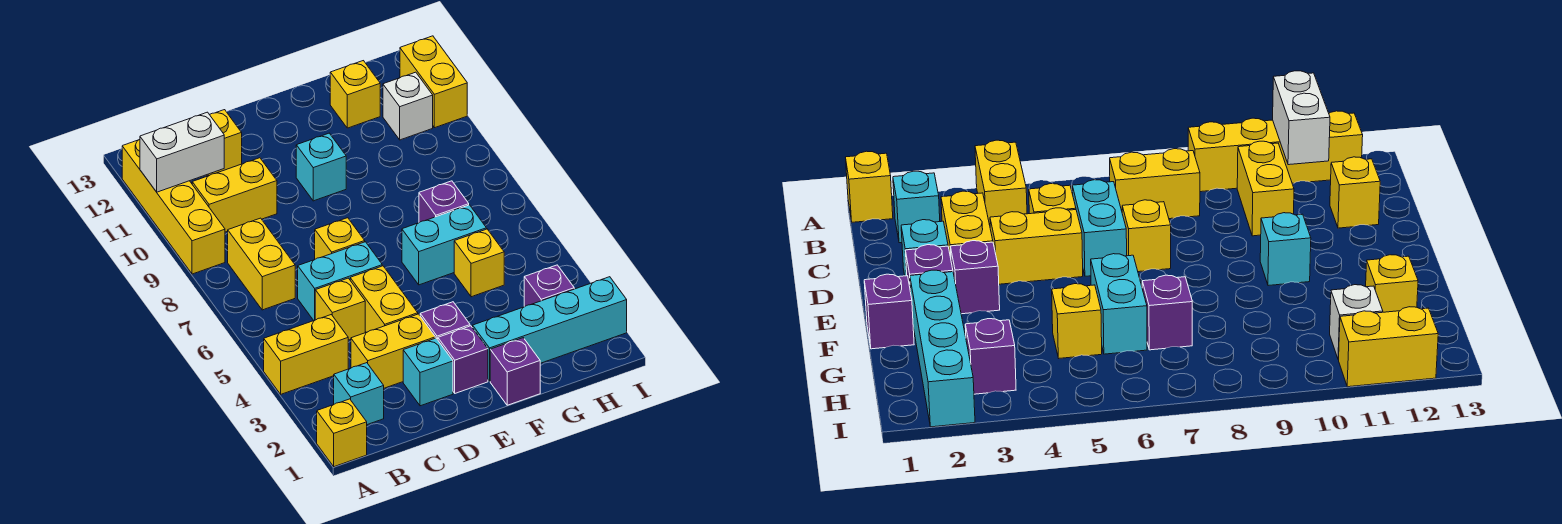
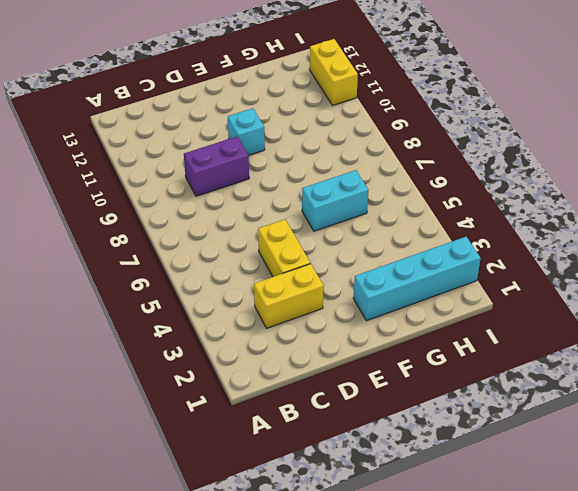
purple brick C9:D9 level 1 -> none
none -> yellow brick A1 level 1
none -> yellow brick A4:B4 level 1
none -> yellow brick A9:A12 level 1

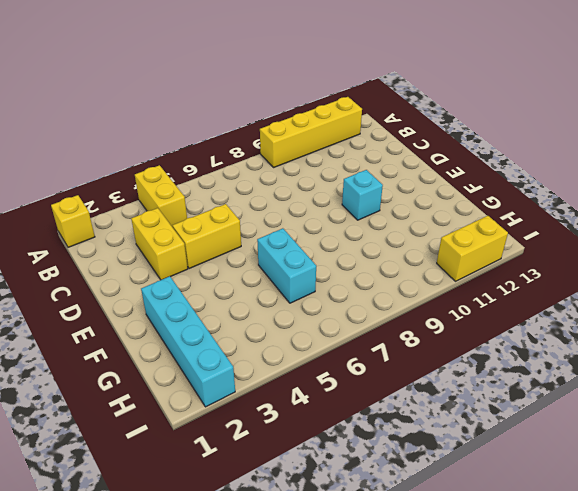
none -> cyan brick B2 level 1
none -> yellow brick B7:B8 level 1
none -> yellow brick B10:C10 level 1

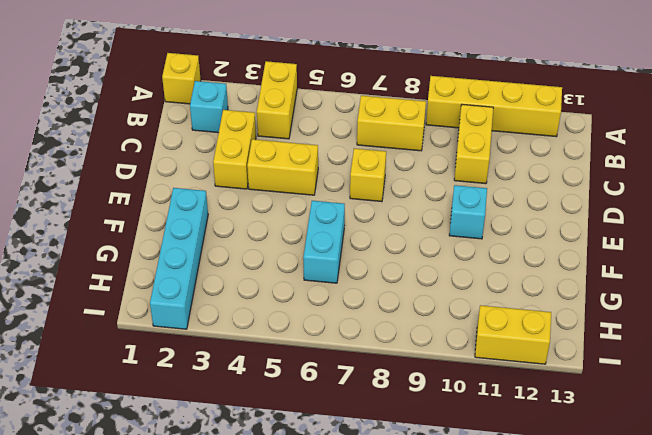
none -> yellow brick C5 level 1
none -> cyan brick C6:D6 level 1
none -> yellow brick C12 level 1

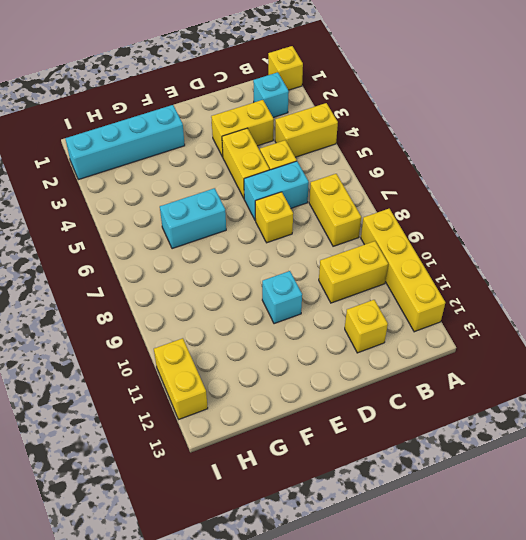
none -> cyan brick D2 level 1
none -> purple brick E2 level 1
none -> purple brick E3 level 1

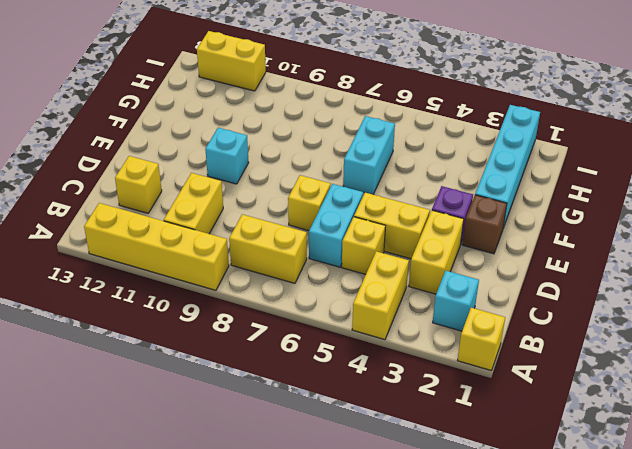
brown brick E2 level 1 -> purple brick E2 level 1
none -> cyan brick D2 level 1
none -> purple brick F1 level 1
none -> yellow brick G5 level 1

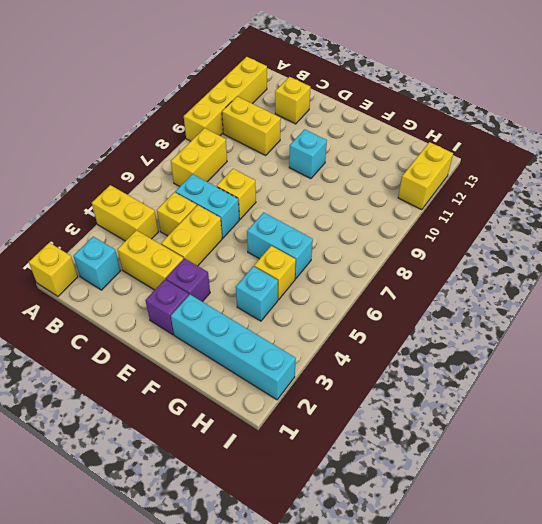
cyan brick G4 level 1 -> cyan brick D2 level 1
none -> purple brick F1 level 1
none -> purple brick G7 level 1
none -> yellow brick G12 level 1

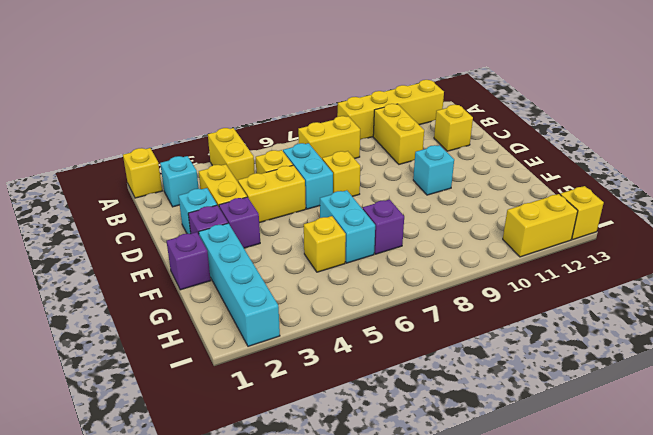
yellow brick I13 level 1 -> yellow brick G12 level 1
none -> purple brick H3 level 1
none -> white brick H11 level 1
none -> white brick A11:B11 level 2

